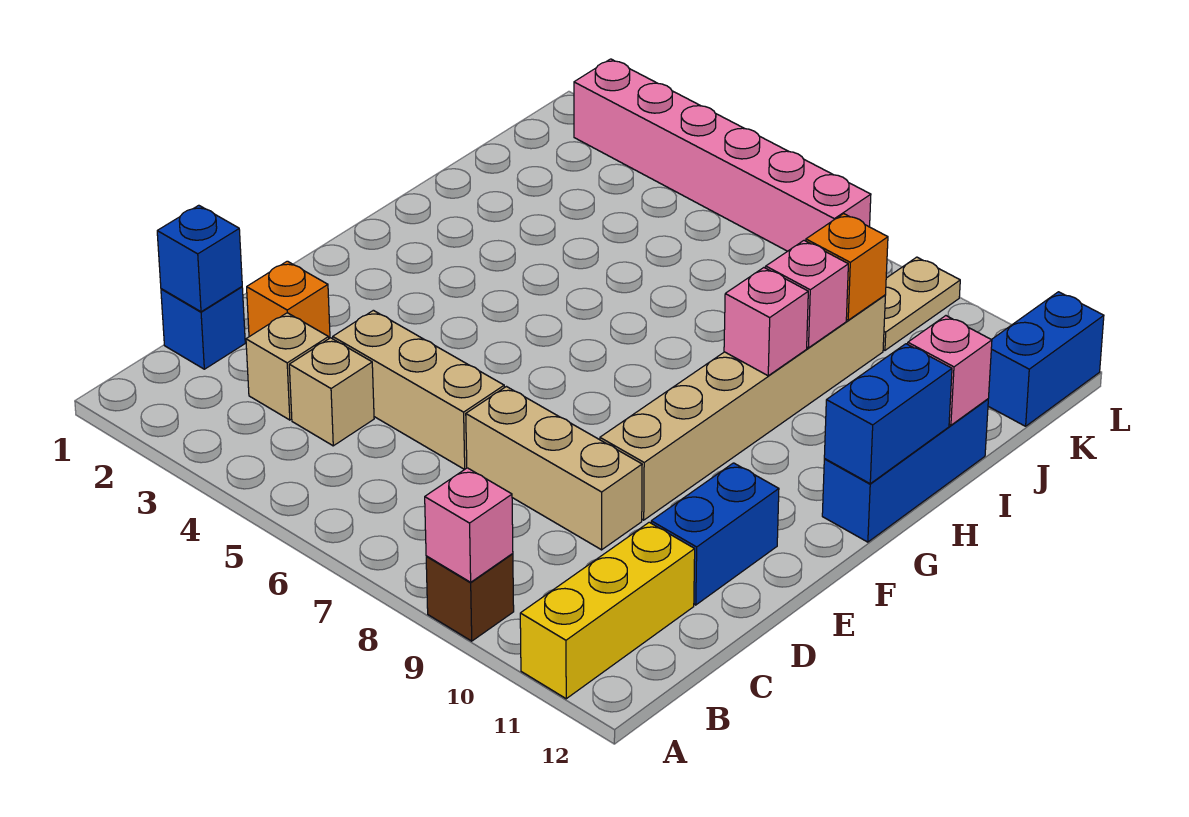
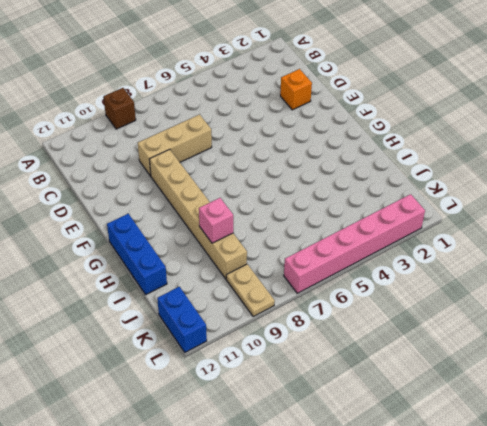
none -> yellow brick A11:C11 level 1
none -> blue brick C1 level 1
none -> tan brick C3 level 1

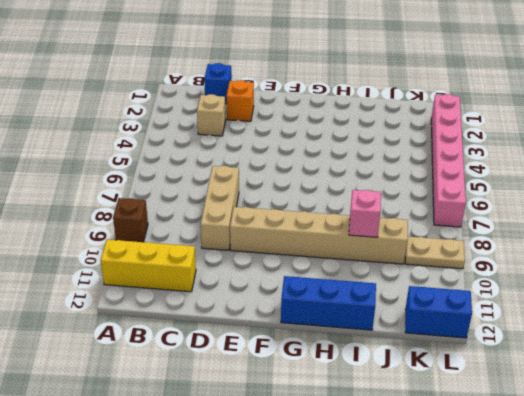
none -> tan brick C4 level 1
none -> tan brick D4:D6 level 1
none -> blue brick D11:E11 level 1

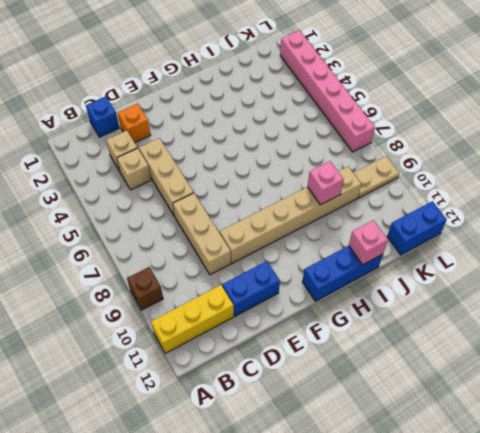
none -> pink brick A9 level 2
none -> blue brick C1 level 2
none -> blue brick G12:H12 level 2

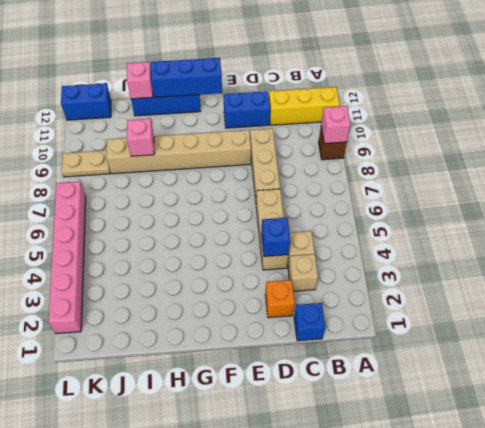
blue brick D4 level 2 -> blue brick C1 level 2
blue brick F12:H12 level 2 -> blue brick G12:H12 level 2
none -> pink brick H9 level 2
none -> orange brick J9 level 2

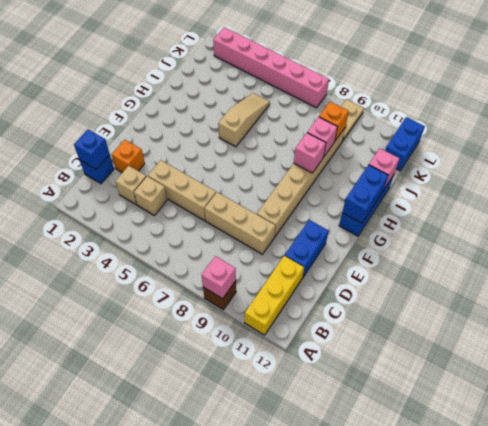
tan slope H5:J5 level 1 top H -> none

